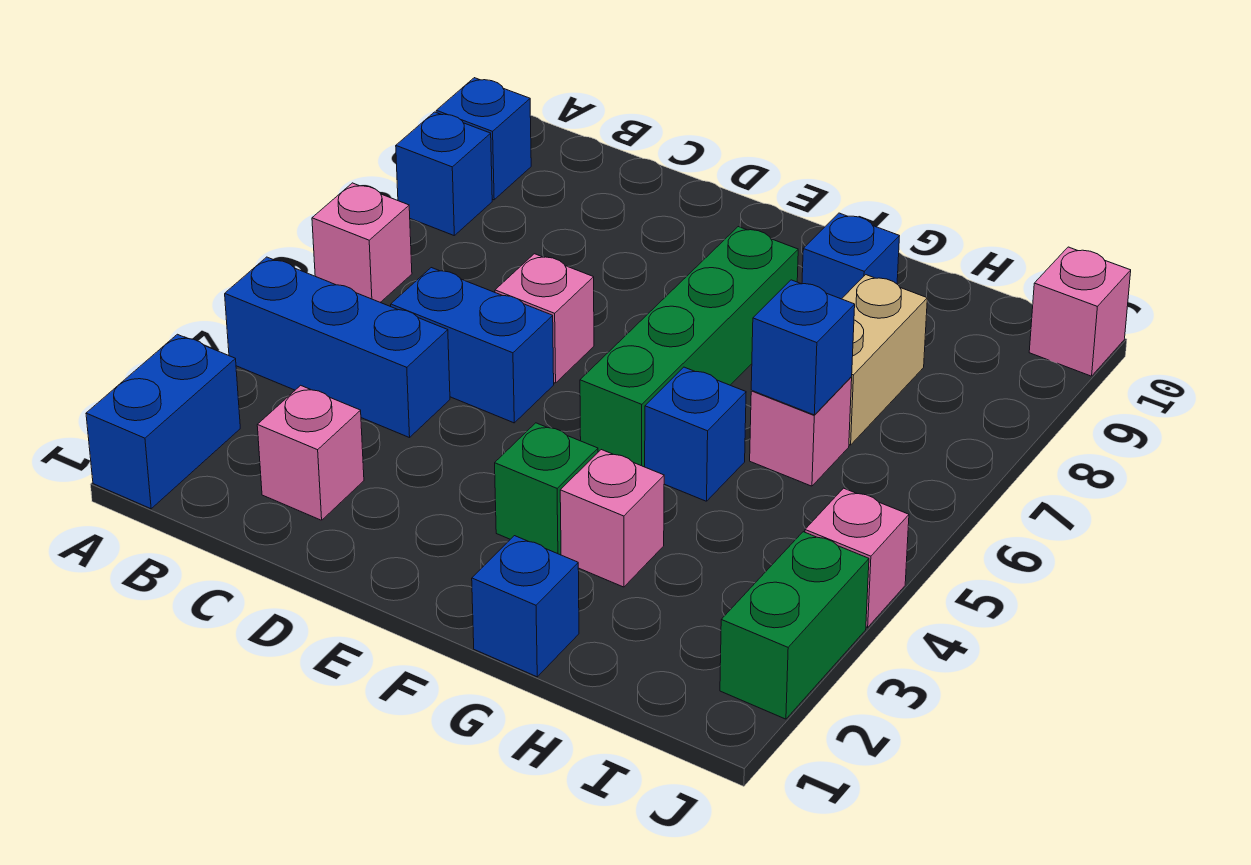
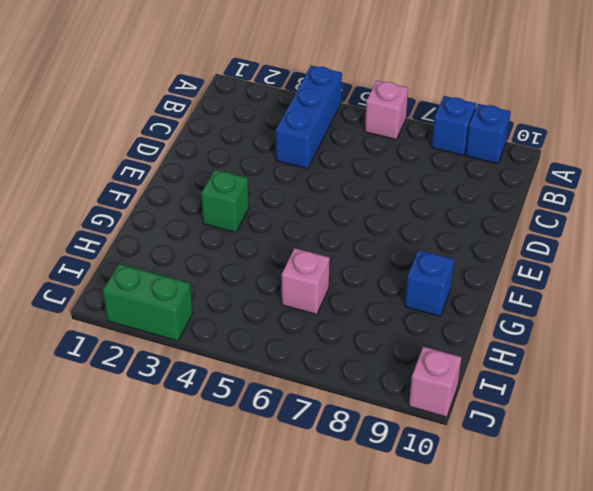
none -> blue brick A1:A2 level 1
none -> pink brick C2 level 1
none -> blue brick C5:D5 level 1

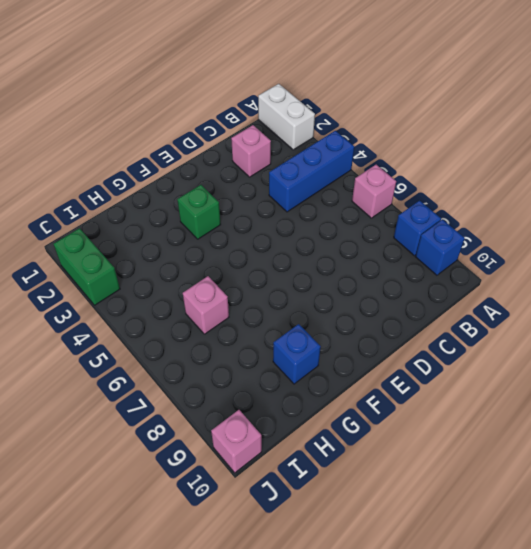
white brick A1:A2 level 1 -> blue brick A1:A2 level 1
none -> blue brick C5:D5 level 1
none -> pink brick D6 level 1
none -> green brick F5:F8 level 1

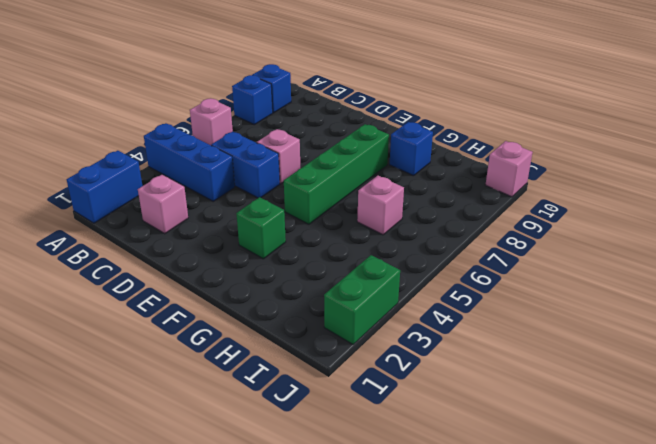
none -> blue brick G1 level 1
none -> pink brick G3 level 1
none -> blue brick G5 level 1

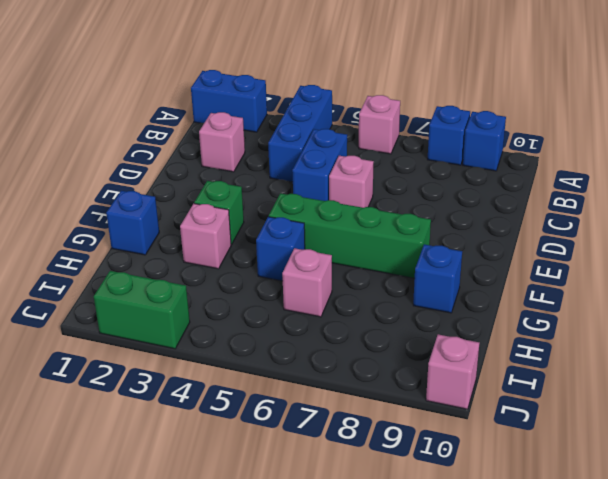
none -> tan brick H7:H8 level 1
none -> pink brick J4 level 1
none -> blue brick H6 level 2

